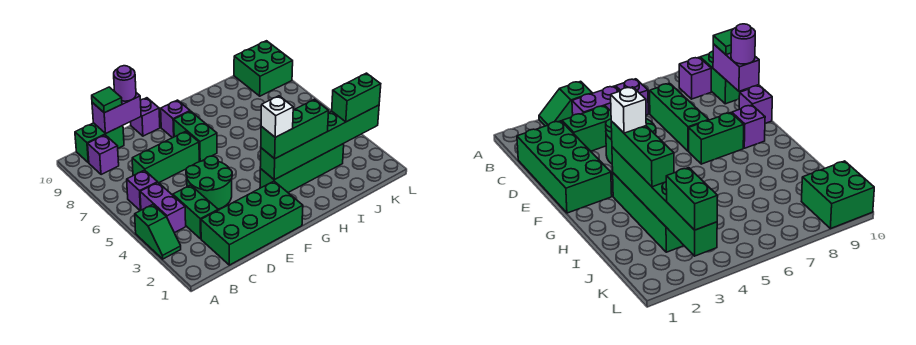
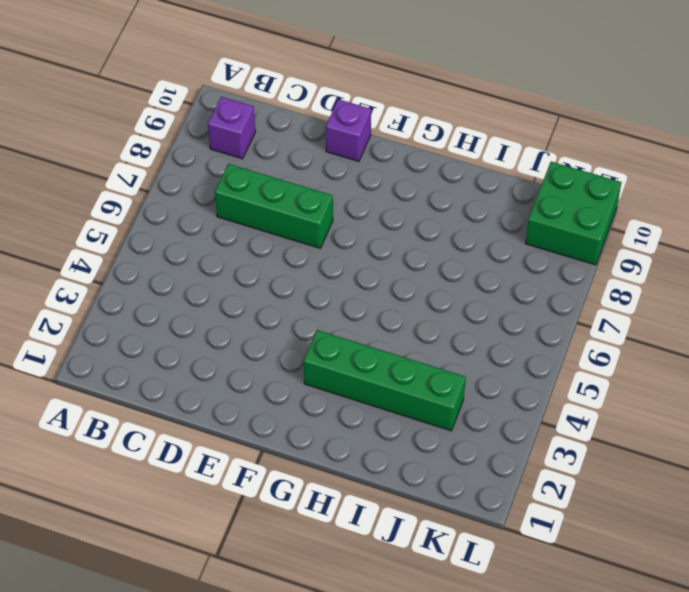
none -> green slope A3:A4 level 1 top 4
none -> purple brick B4:B5 level 1
none -> purple brick B6 level 1

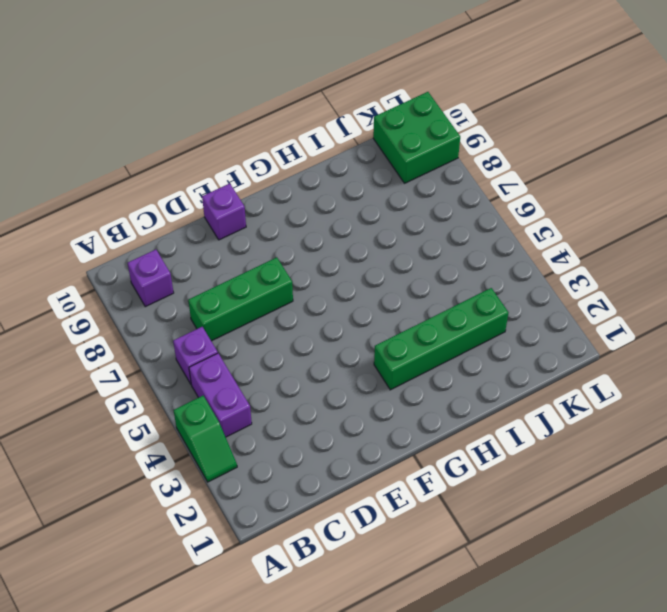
none -> green brick B10:C10 level 1
none -> green brick C1:F2 level 1
none -> green brick C3:C4 level 1

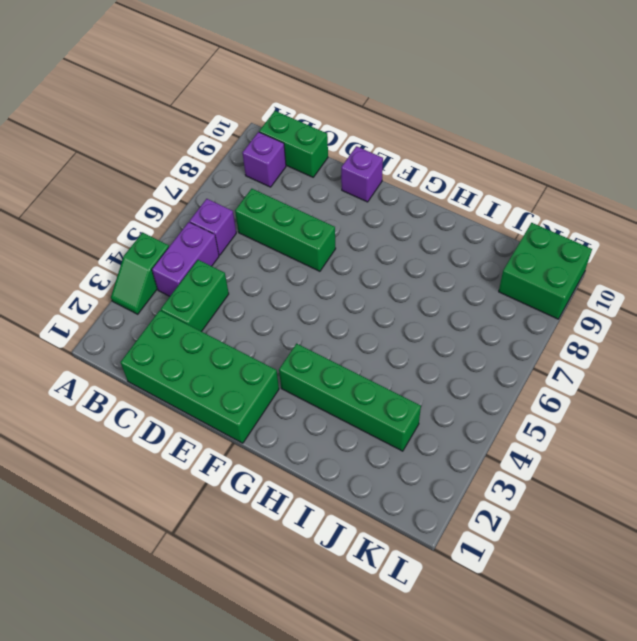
none -> green round brick D4:E5 level 1
none -> green brick F7:F8 level 1
none -> purple brick F9 level 1

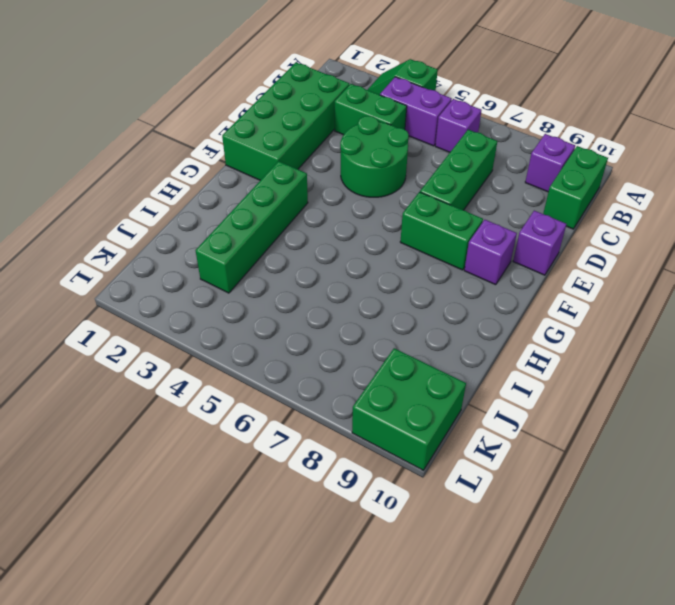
none -> purple brick C10:D10 level 2
none -> green brick G3:L3 level 2
none -> green tile C10 level 3

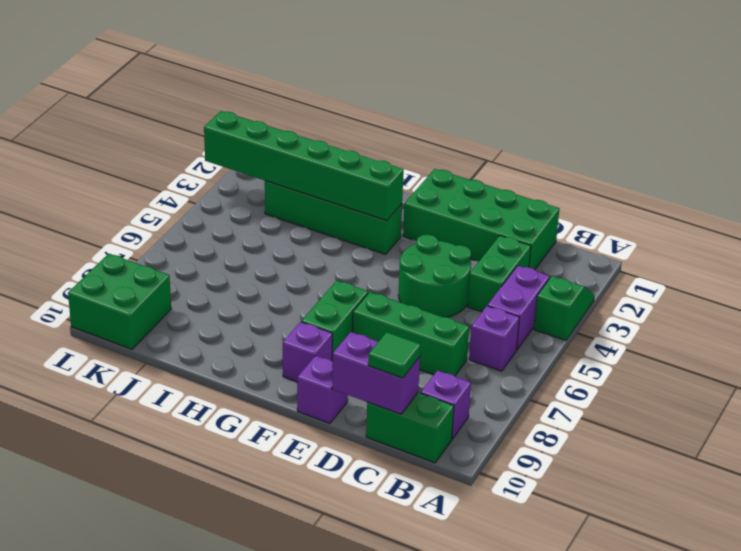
none -> purple round brick D10 level 3
none -> green brick G3:I3 level 3
none -> green brick K3:L3 level 3

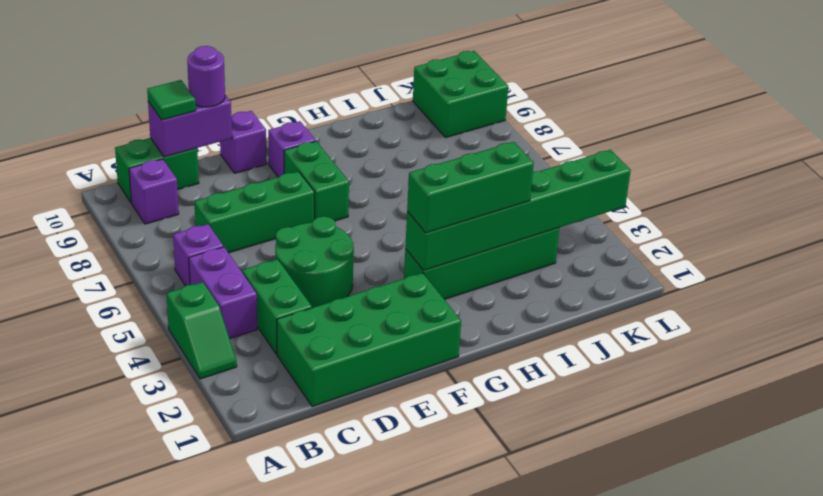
none -> green brick K3:L3 level 3
none -> white brick G3 level 4

